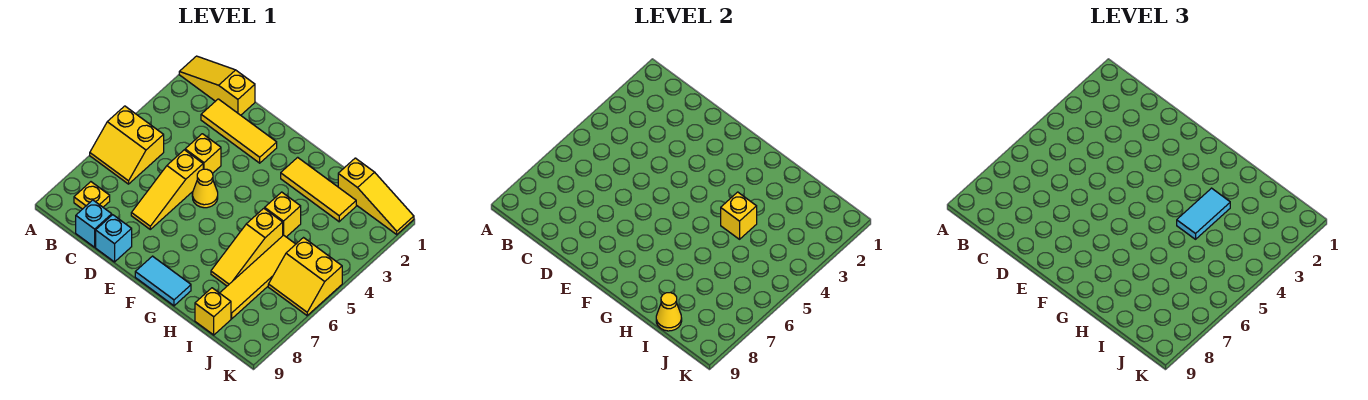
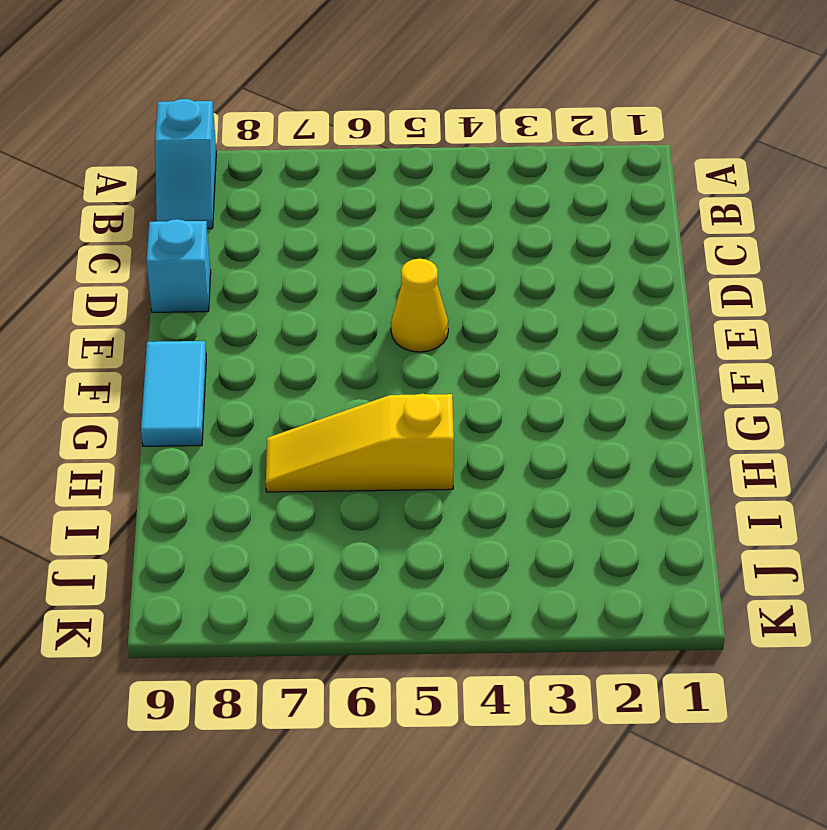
cyan slope A9:B9 level 1 top A -> none
none -> yellow slope A1:C1 level 1 top C
none -> yellow slope A5:B6 level 1 top 5
none -> yellow plate B8 level 1

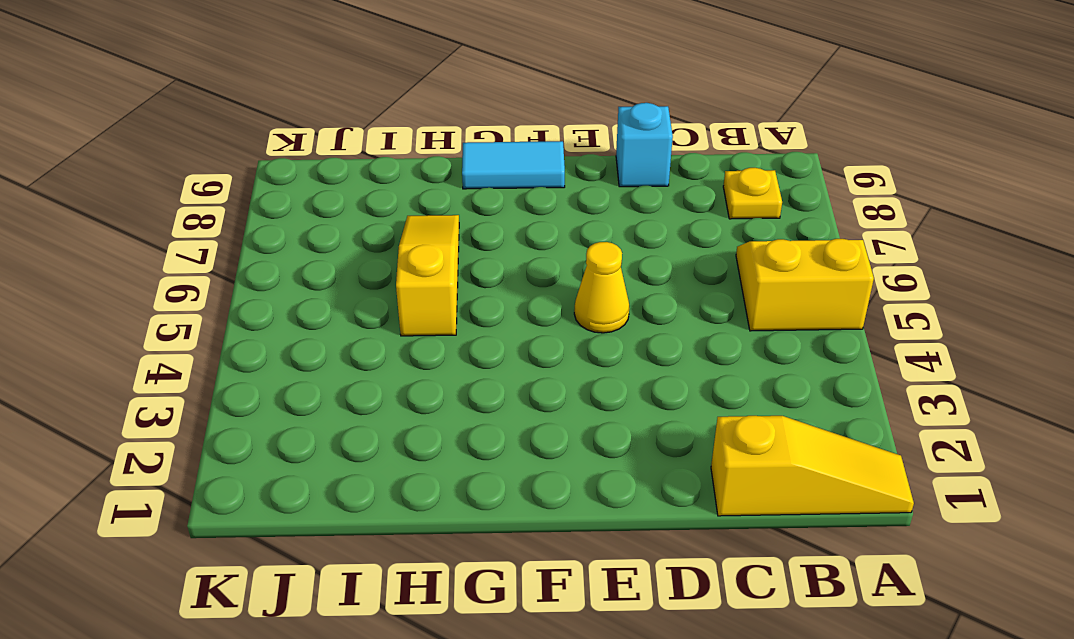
none -> yellow tile C2:E2 level 1
none -> cyan brick C9 level 1
none -> yellow brick D4 level 1

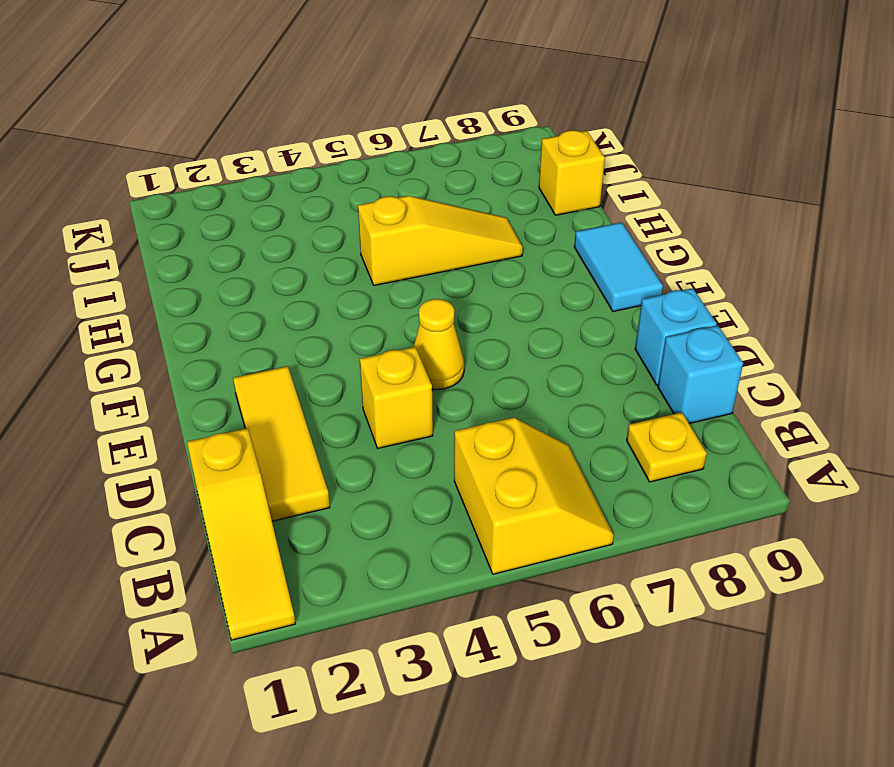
none -> yellow slope D5:D7 level 1 top 5
none -> yellow tile G2:I2 level 1
none -> yellow brick H4 level 1

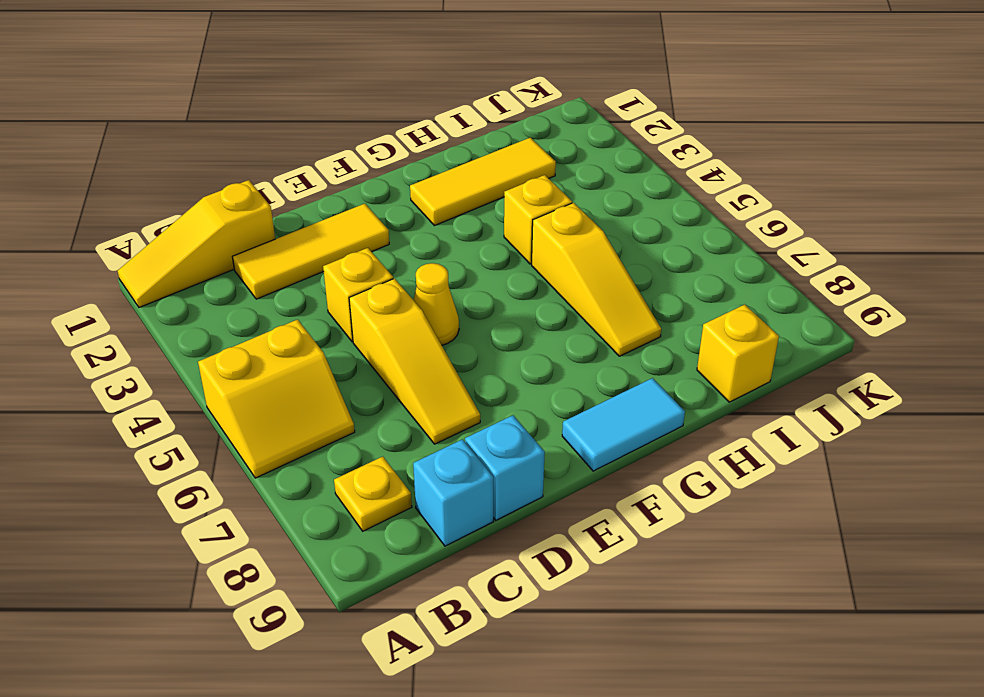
none -> yellow slope I1:K1 level 1 top I
none -> yellow tile I5:I8 level 1
none -> yellow slope J5:K6 level 1 top 5

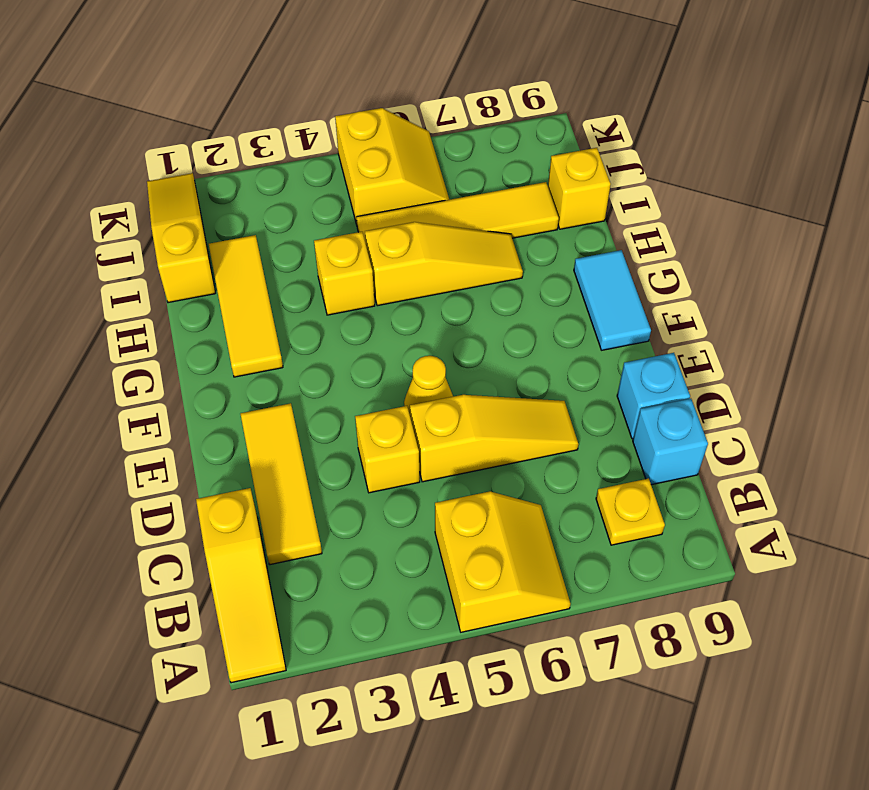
none -> yellow brick H4 level 2
none -> yellow cone I9 level 2
none -> cyan tile H3:H4 level 3

